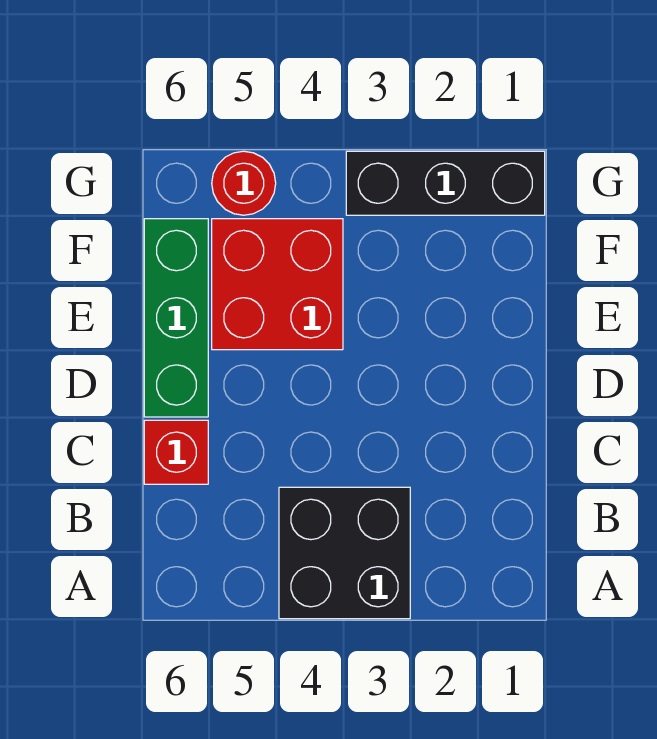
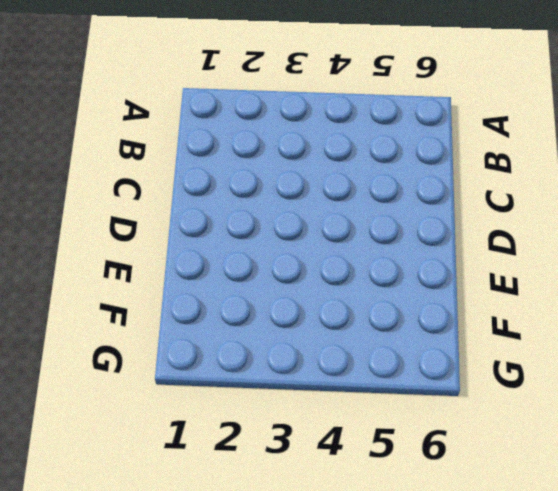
none -> black brick A3:B4 level 1
none -> red brick C6 level 1

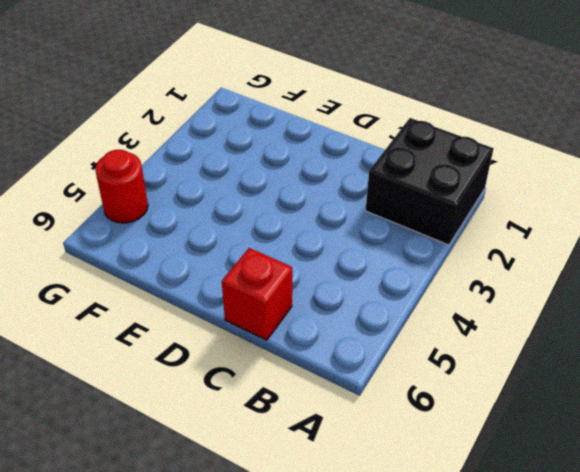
black brick A1:B2 level 1 -> black brick A3:B4 level 1
none -> green brick D6:F6 level 1
none -> red brick E4:F5 level 1

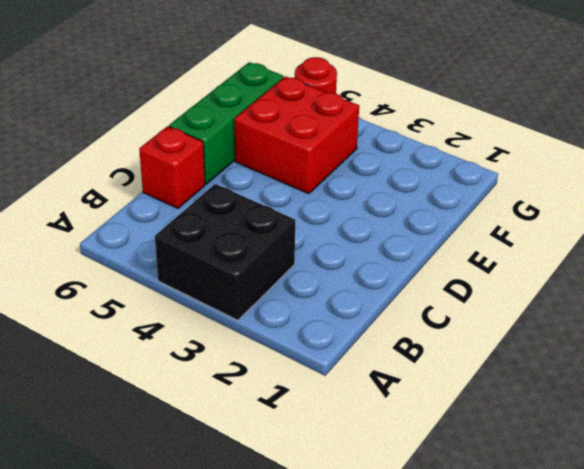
none -> black brick G1:G3 level 1

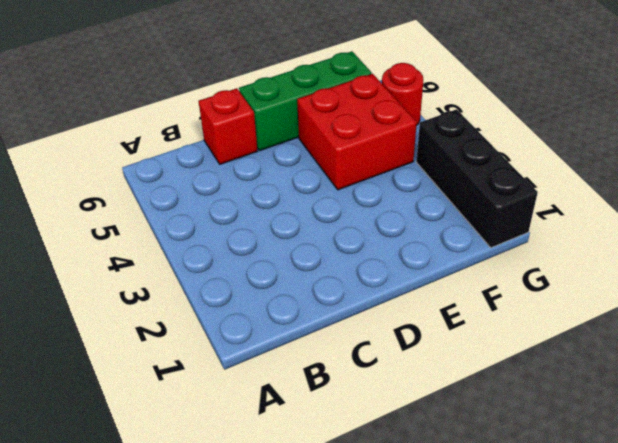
none -> black brick A3:B4 level 1

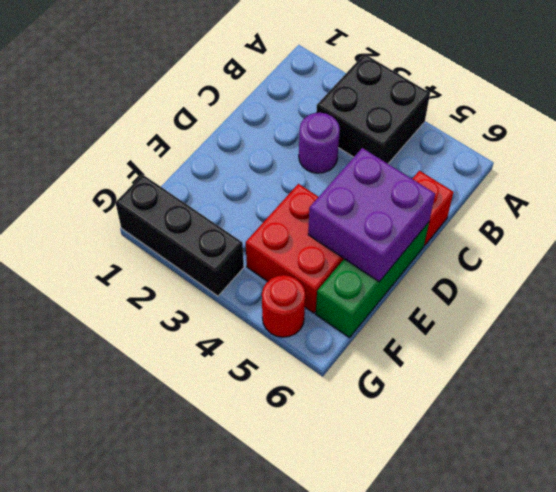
purple round brick C3 level 1 -> none
purple brick D5:E6 level 2 -> none

